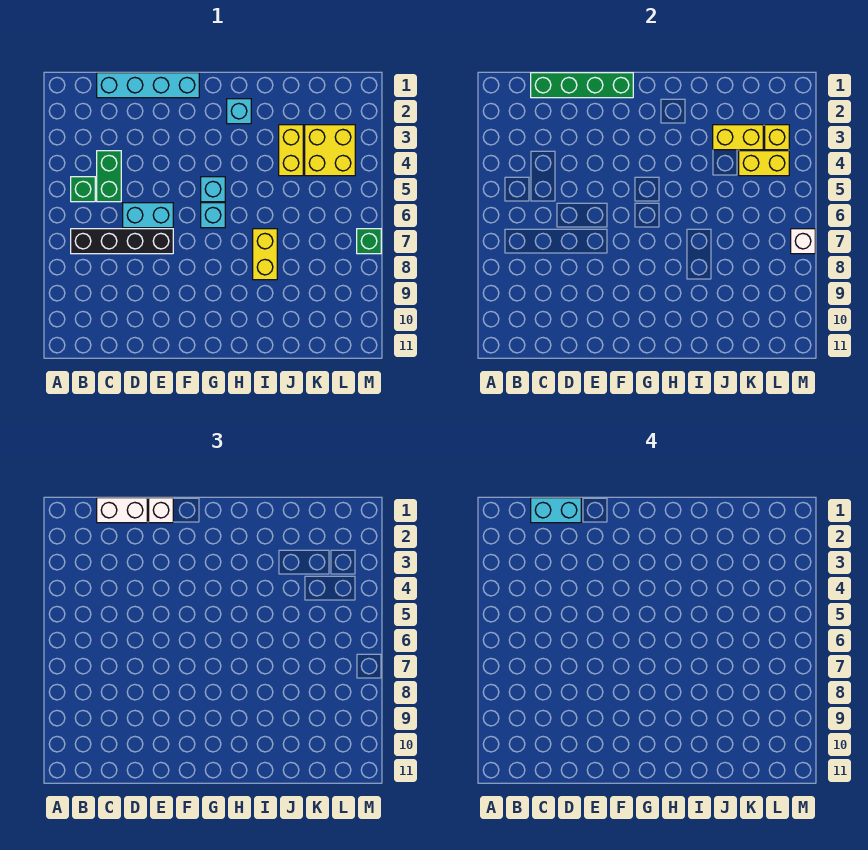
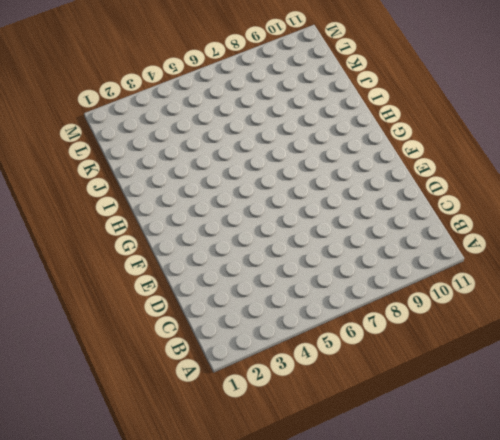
none -> green brick B5 level 1
none -> black brick B7:E7 level 1
none -> cyan brick C1:F1 level 1

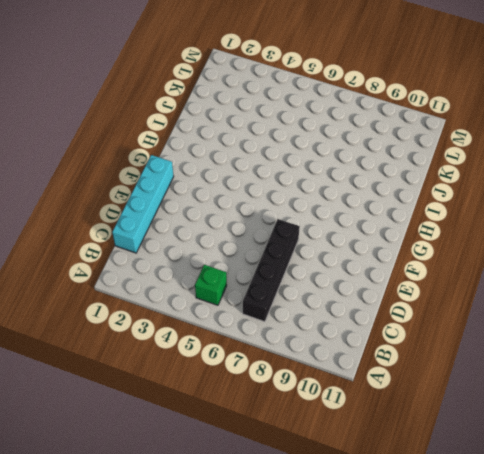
none -> green brick C4:C5 level 1
none -> cyan brick D6:E6 level 1
none -> cyan brick G5 level 1

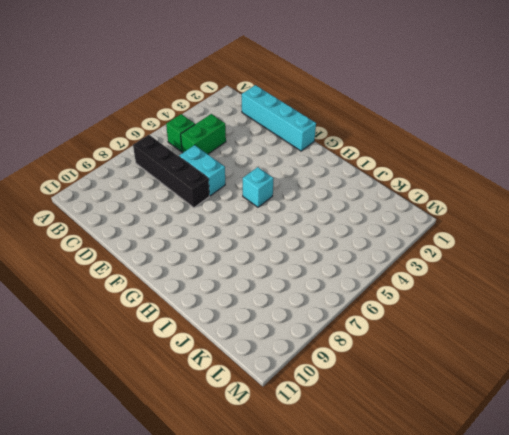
none -> cyan brick G6 level 1
none -> cyan brick H2 level 1
none -> yellow brick I7:I8 level 1

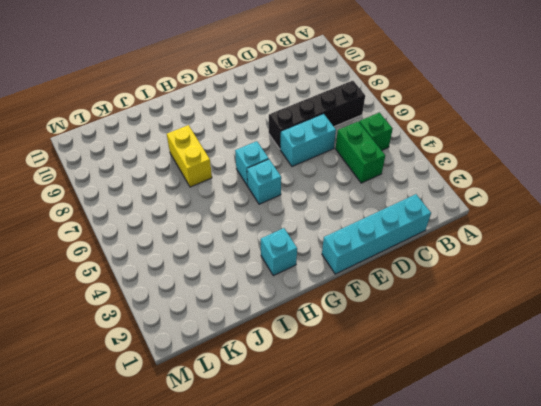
none -> yellow brick J3:J4 level 1
none -> yellow brick K3:L4 level 1
none -> green brick M7 level 1

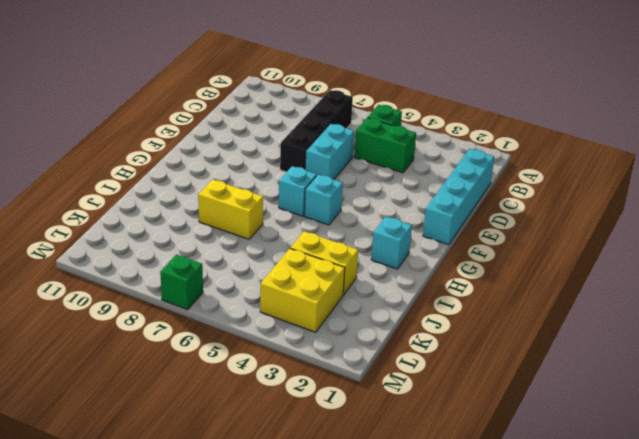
none -> green brick C1:F1 level 2
none -> yellow brick J3:K3 level 2
none -> yellow brick K4:L4 level 2

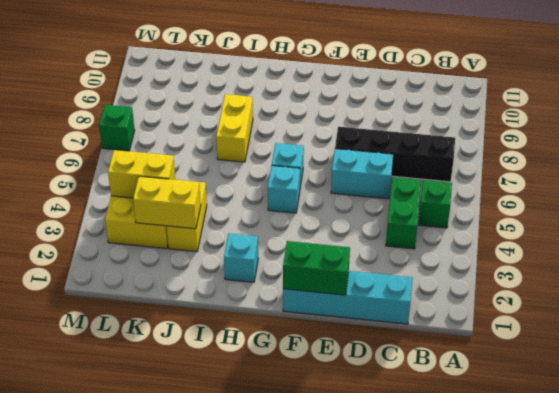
green brick E1:F1 level 2 -> green brick C1:F1 level 2
none -> yellow brick L3 level 2
none -> white brick M7 level 2
none -> white brick C1:D1 level 3

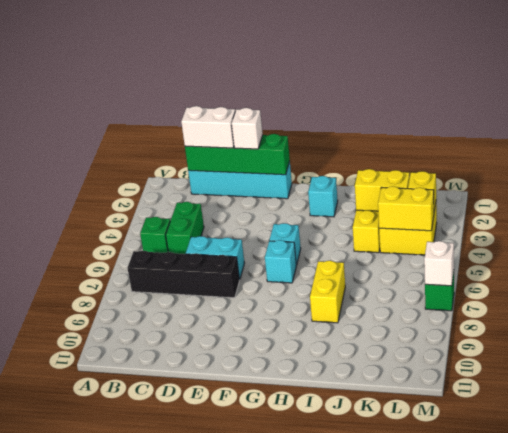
none -> cyan brick C1:D1 level 4

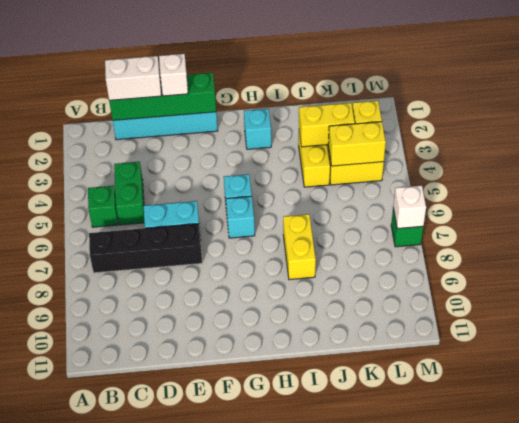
none -> cyan brick C1:D1 level 4

